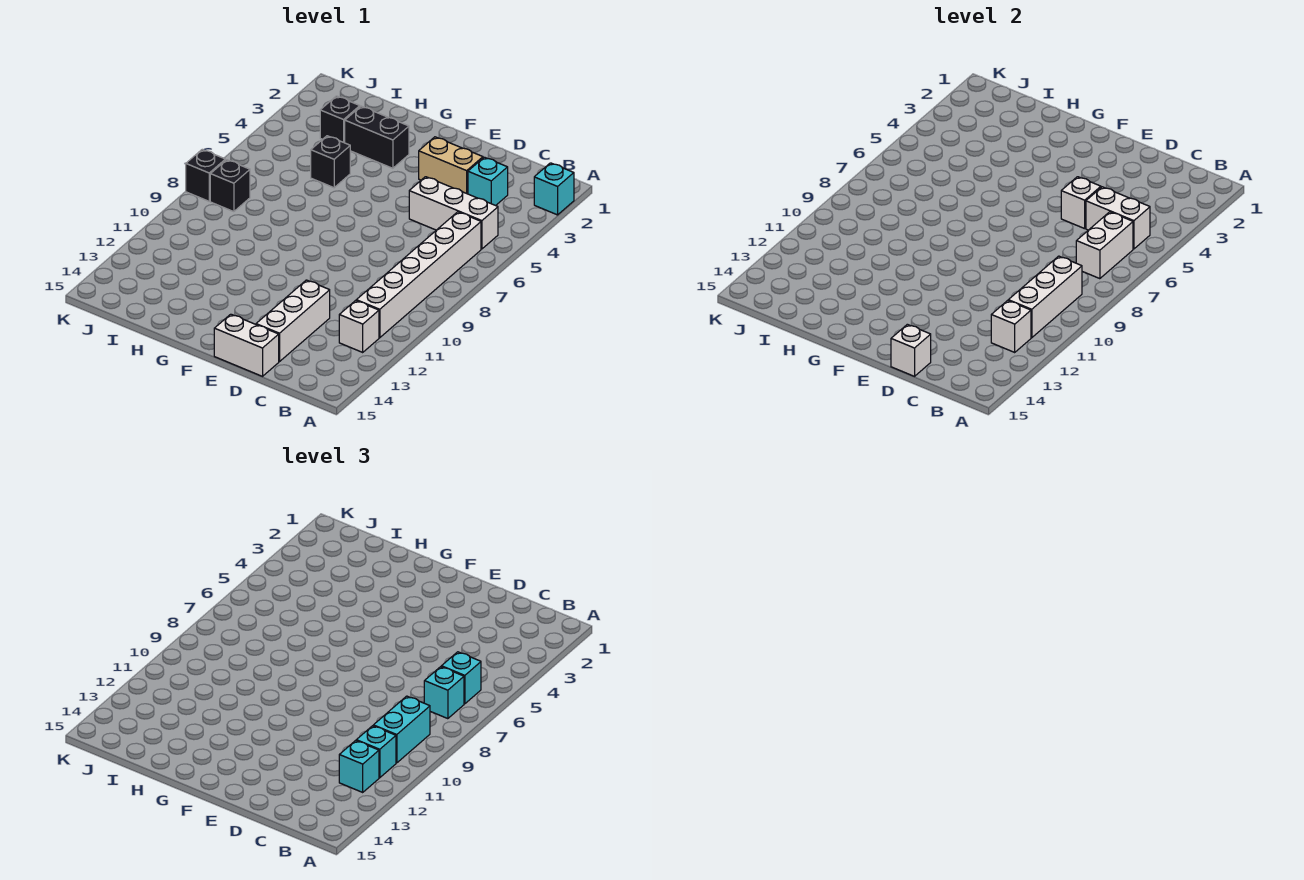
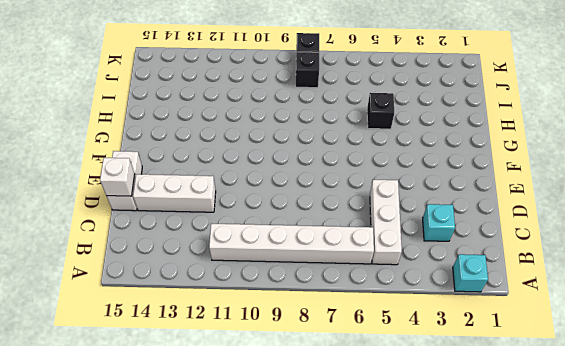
none -> white brick B12 level 1
none -> tan brick D3:E3 level 1
none -> black brick G3:H3 level 1

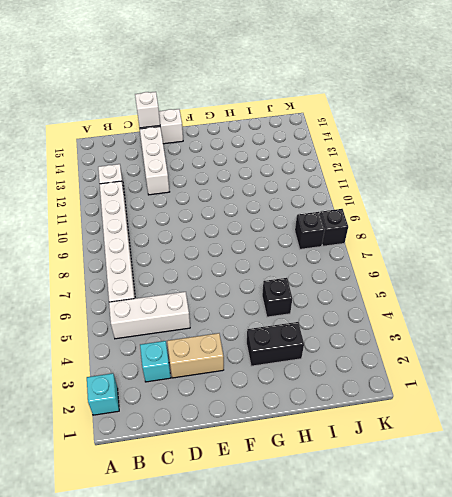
none -> black brick I3 level 1
none -> white brick B5:C5 level 2
none -> white brick B6:B7 level 2

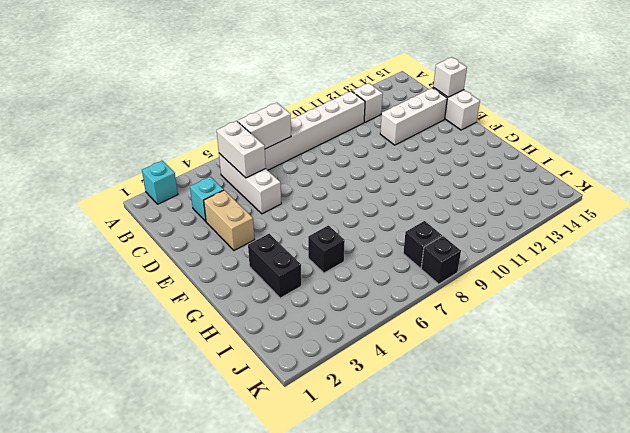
none -> black brick I3 level 1
none -> white brick B9:B11 level 2
none -> white brick B12 level 2

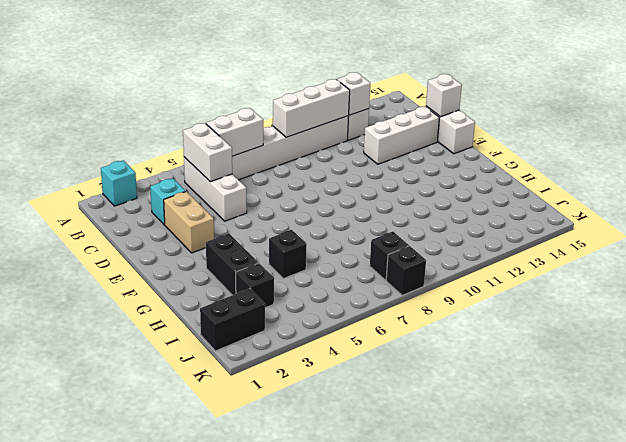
black brick J1:J2 level 1 -> none
none -> white brick D5 level 2
none -> cyan brick B6 level 3
none -> cyan brick B7 level 3

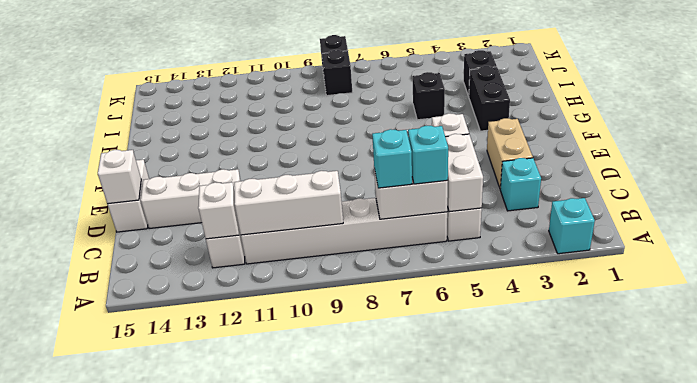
none -> cyan brick B9:B10 level 3
none -> cyan brick B11 level 3
none -> cyan brick B12 level 3

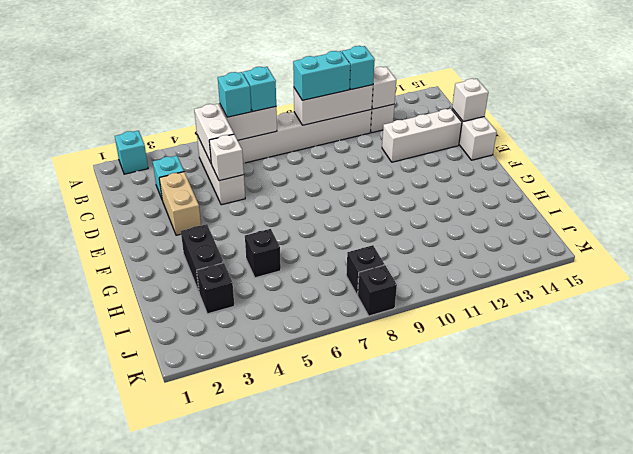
none -> cyan brick B12 level 3

